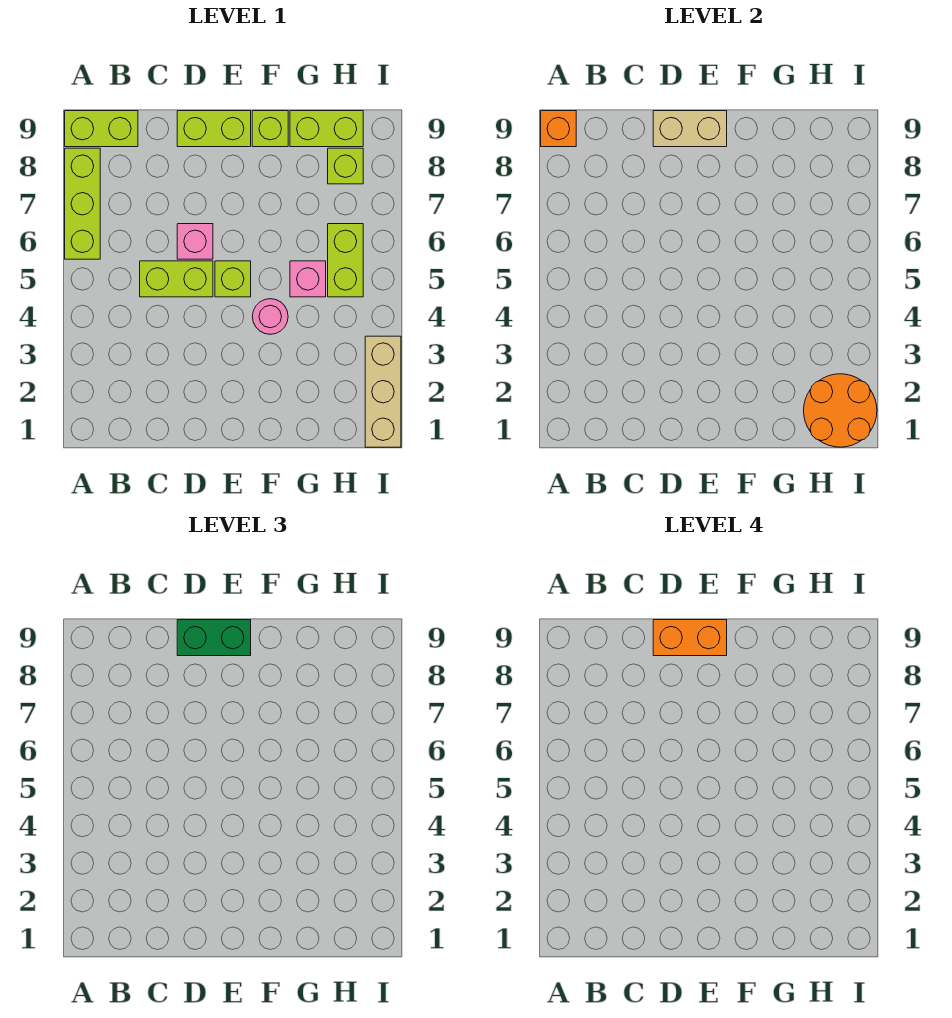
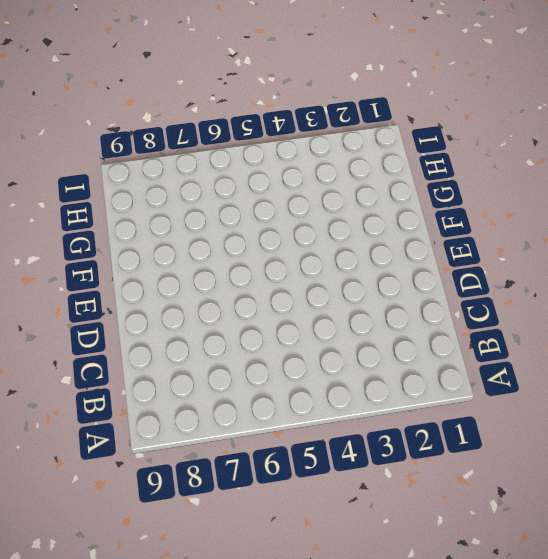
none -> lime brick A6:A8 level 1
none -> lime brick A9:B9 level 1
none -> lime brick C5:D5 level 1

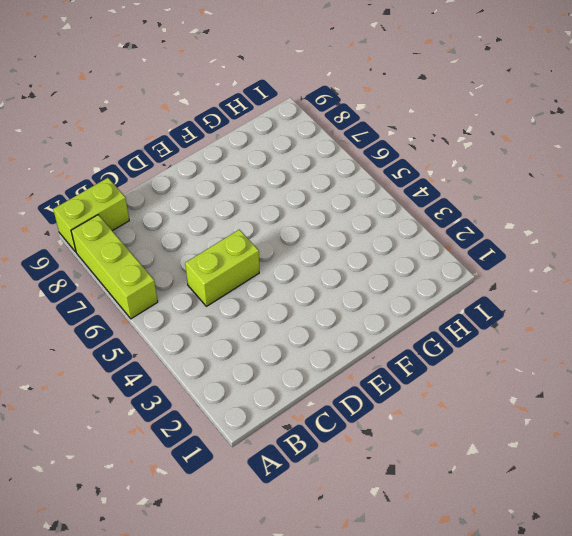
none -> pink brick D6 level 1
none -> lime brick D9:E9 level 1
none -> lime brick E5 level 1

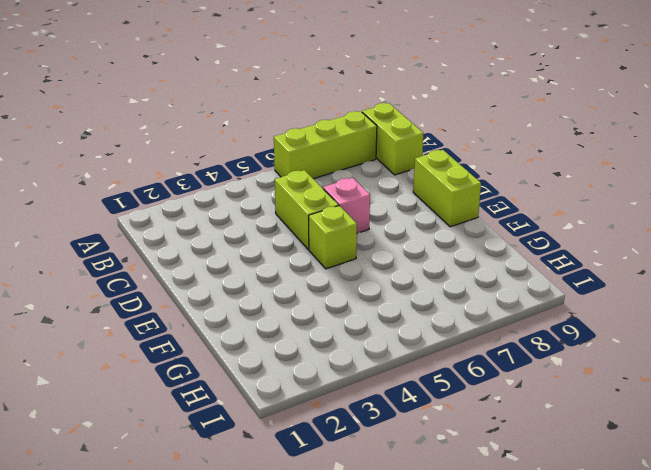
none -> pink round brick F4 level 1
none -> lime brick F9 level 1
none -> pink brick G5 level 1

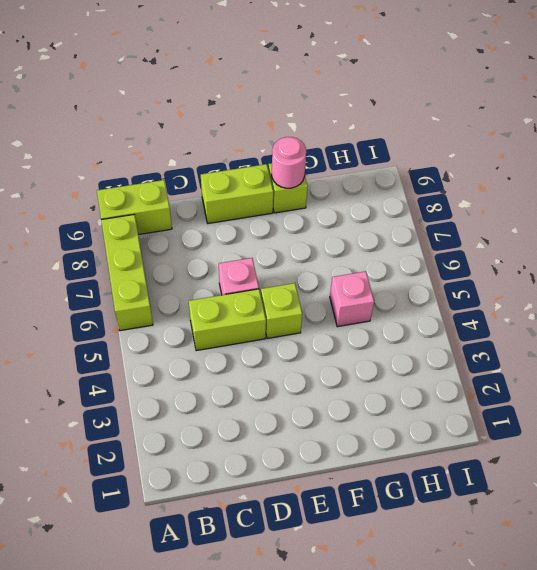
pink round brick F9 level 2 -> pink round brick F4 level 1
none -> lime brick G9:H9 level 1
none -> lime brick H5:H6 level 1
none -> lime brick H8 level 1

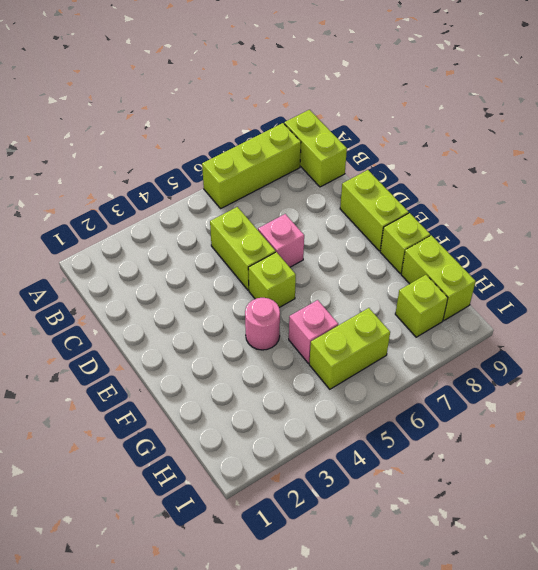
none -> tan brick I1:I3 level 1
none -> orange brick A9 level 2
none -> tan brick D9:E9 level 2

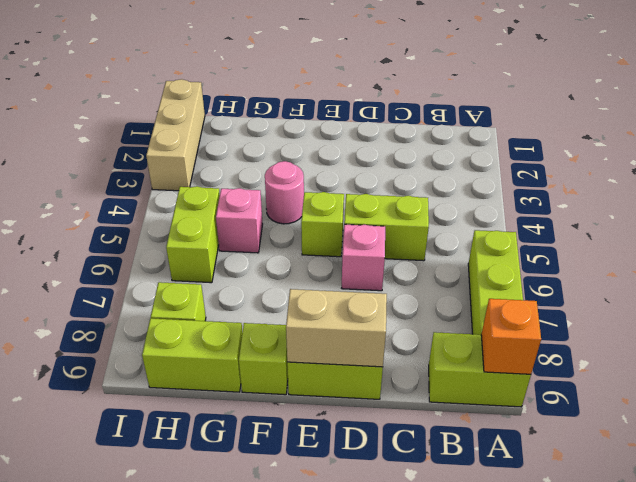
none -> orange round brick H1:I2 level 2
none -> green brick D9:E9 level 3
none -> orange brick D9:E9 level 4

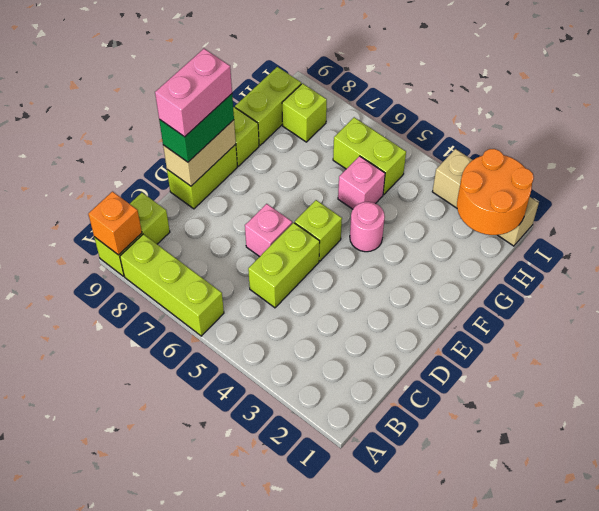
pink brick D9:E9 level 4 -> orange brick D9:E9 level 4

